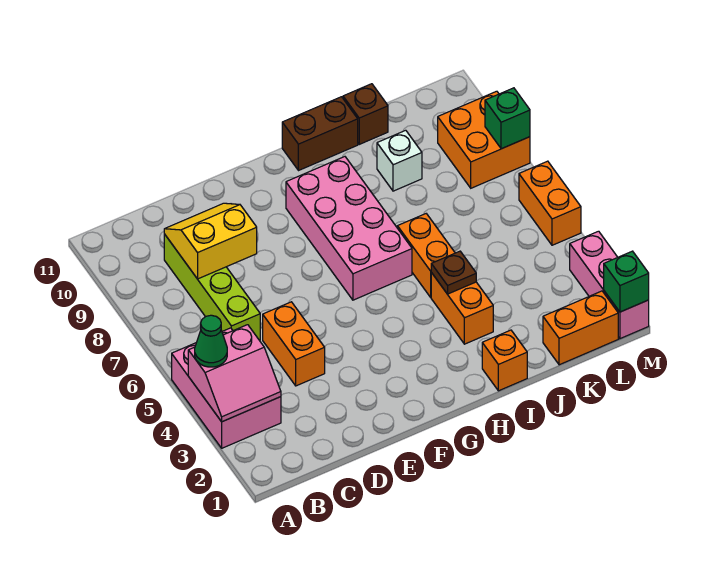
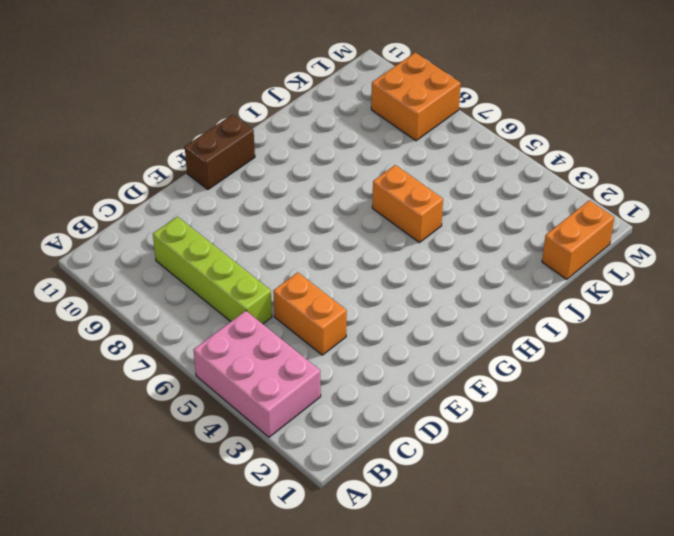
brown brick F11:G11 level 1 -> brown brick H11:I11 level 1
none -> pink brick G6:H9 level 1
none -> orange brick I1 level 1
none -> orange brick I3:I4 level 1

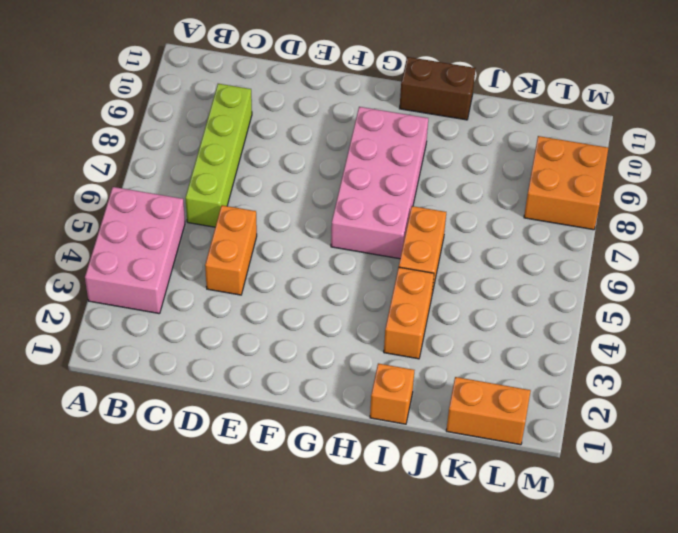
none -> white brick J9 level 1
none -> brown brick J11 level 1
none -> pink brick M1:M3 level 1

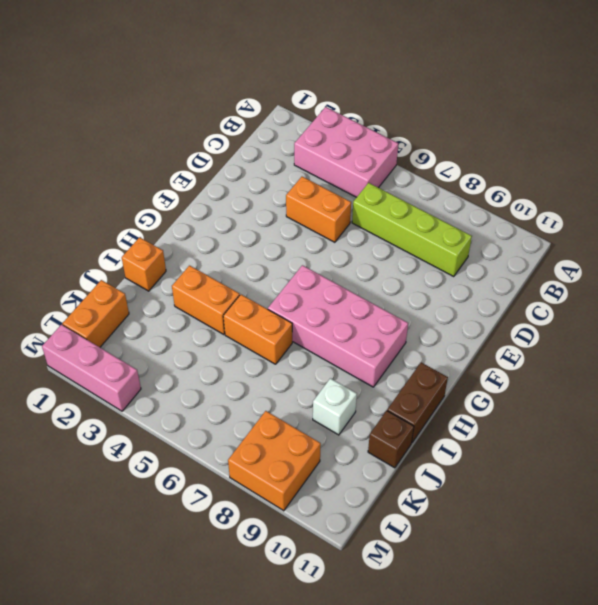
none -> orange brick M5:M6 level 1
none -> pink slope A3:B4 level 2 top 4
none -> yellow slope C8:D9 level 2 top 8

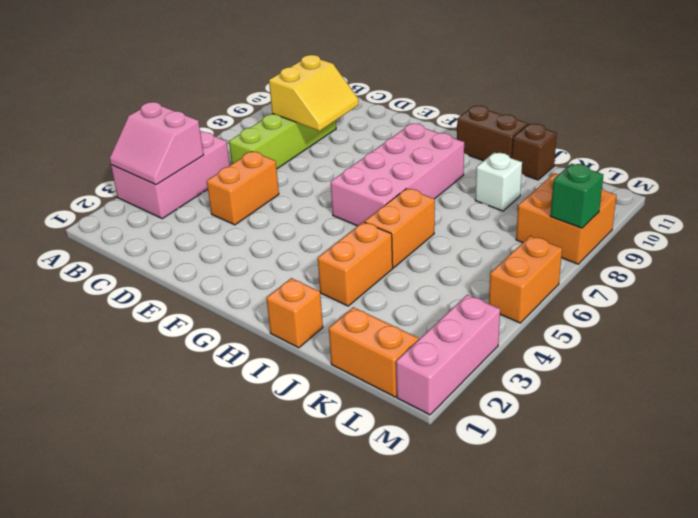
yellow slope C8:D9 level 2 top C -> yellow slope C8:D9 level 2 top 8
none -> brown plate I4 level 2
none -> green brick M1 level 2
none -> green cone A4 level 3

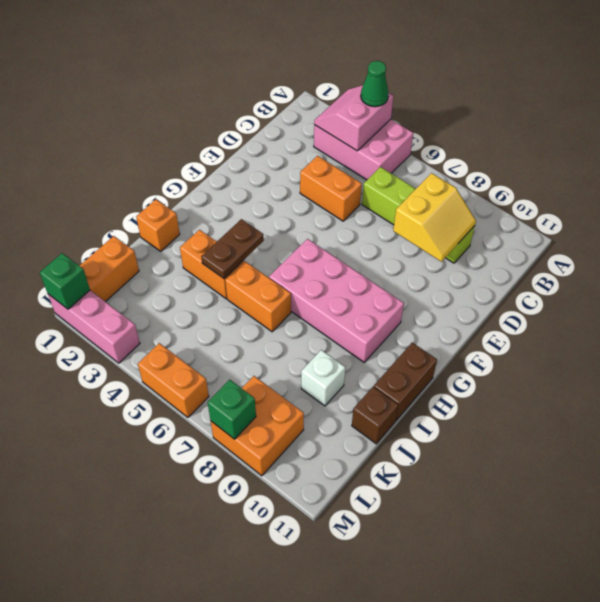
brown plate H4:I4 level 2 -> brown plate I4 level 2

